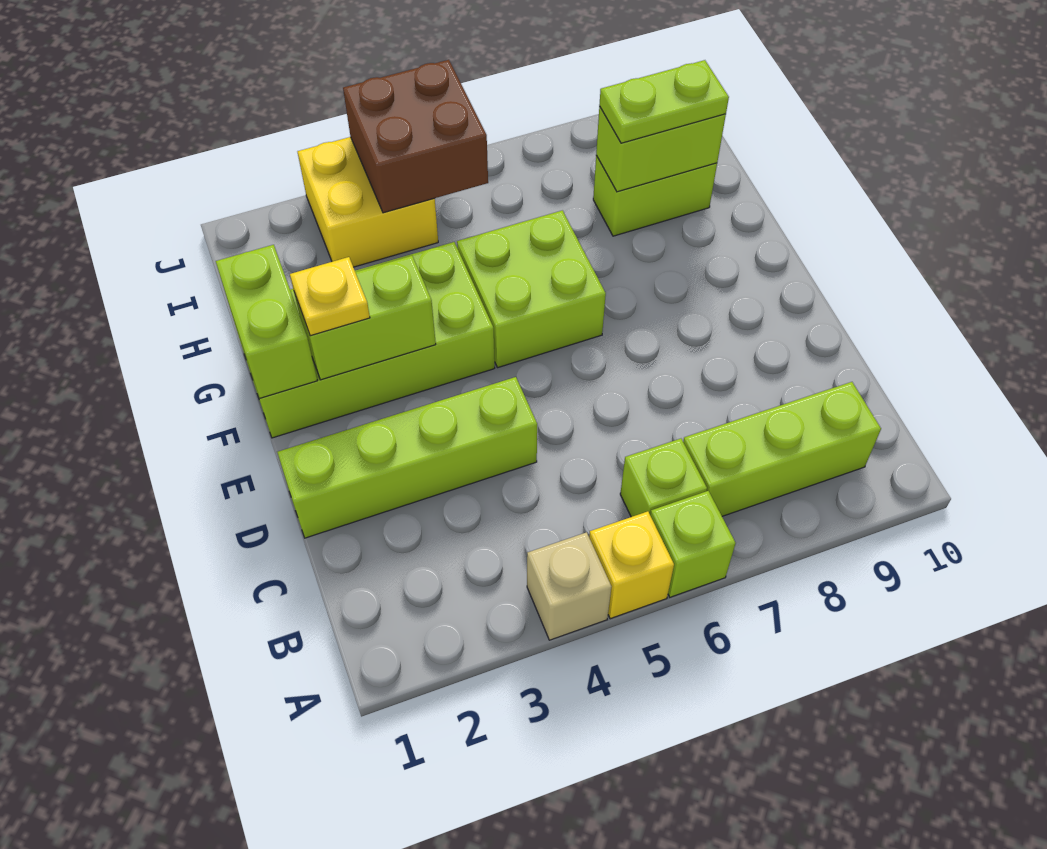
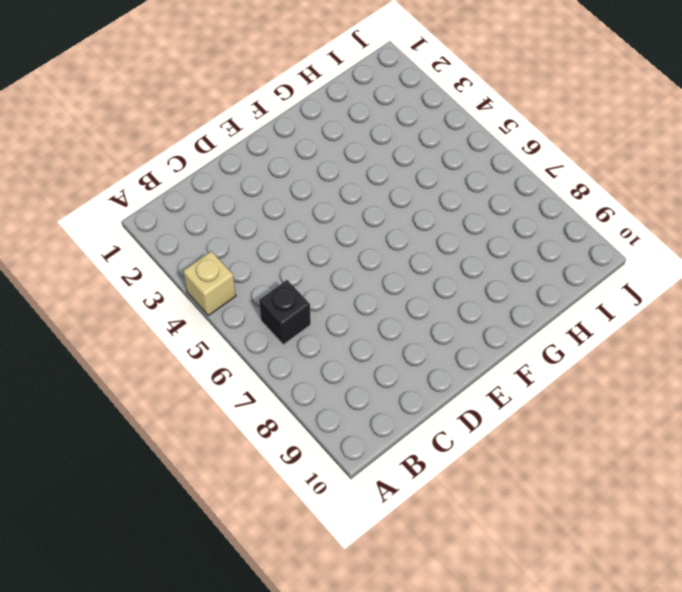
black brick B6 level 1 -> lime brick B6 level 1
none -> yellow brick A5 level 1
none -> lime brick A6 level 1
none -> lime brick B7:B9 level 1

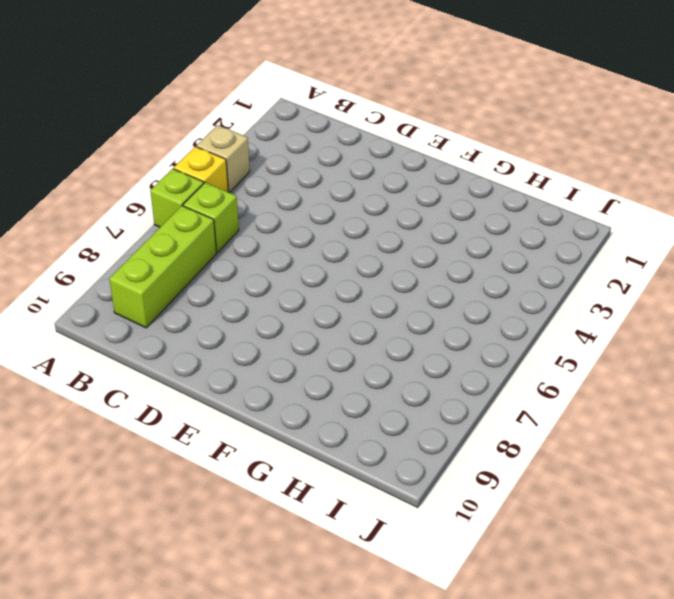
none -> lime brick D1:D4 level 1
none -> lime brick F1:G4 level 1
none -> lime brick F5:G6 level 1

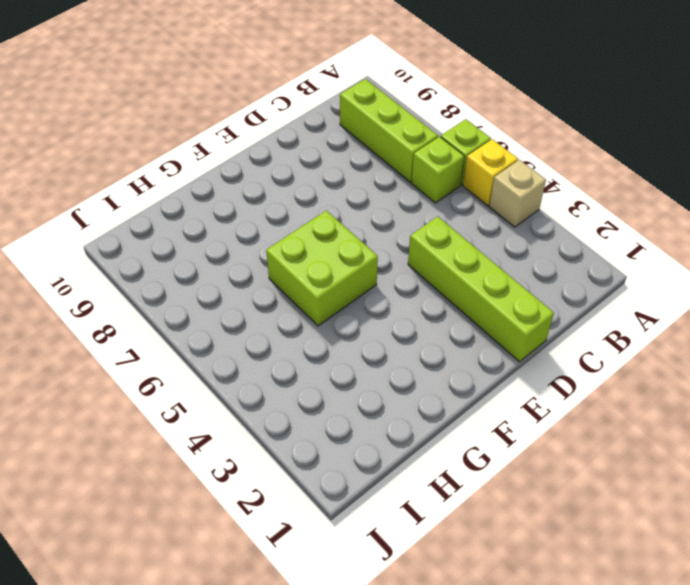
none -> lime brick F1:G4 level 1
none -> lime brick H8:H9 level 1
none -> yellow brick I3:J4 level 1

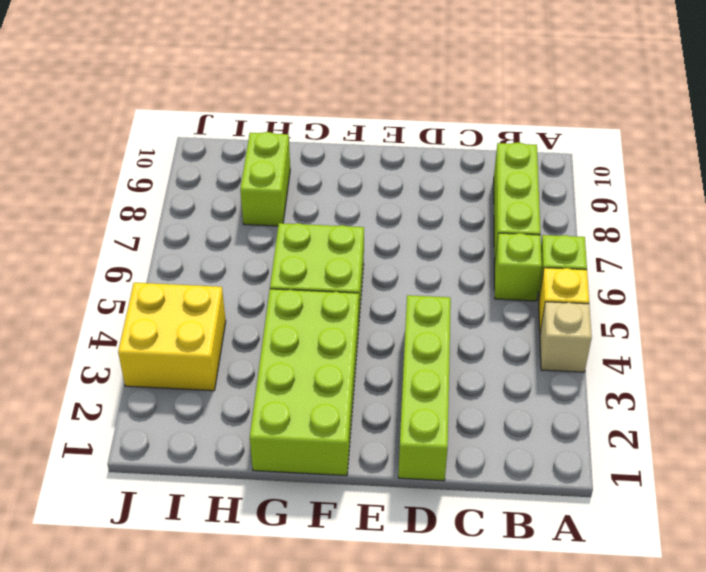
none -> lime brick F1:G1 level 2
none -> lime brick F2:F3 level 2
none -> lime brick H8:H9 level 2

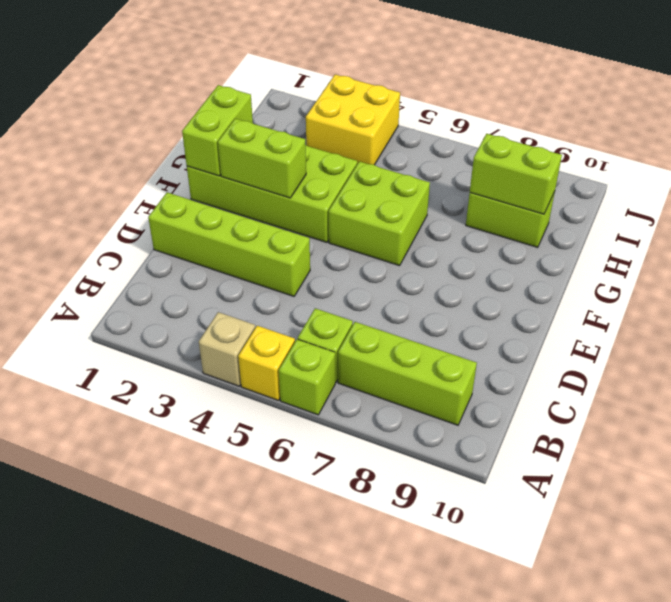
none -> brown brick I4:J5 level 2
none -> yellow plate F2 level 3
none -> lime plate H8:H9 level 3

